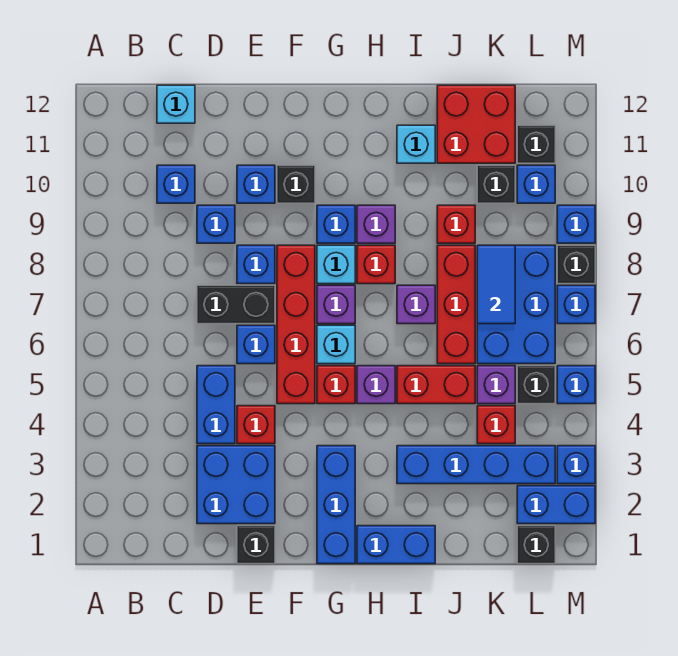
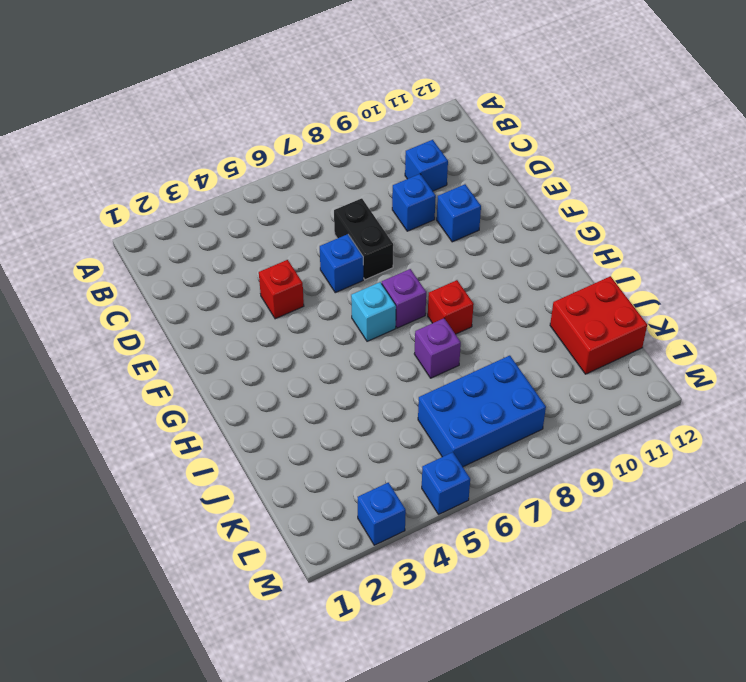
none -> cyan brick C12 level 1
none -> blue brick D2:E3 level 1
none -> blue brick D4:D5 level 1
none -> black brick E1 level 1

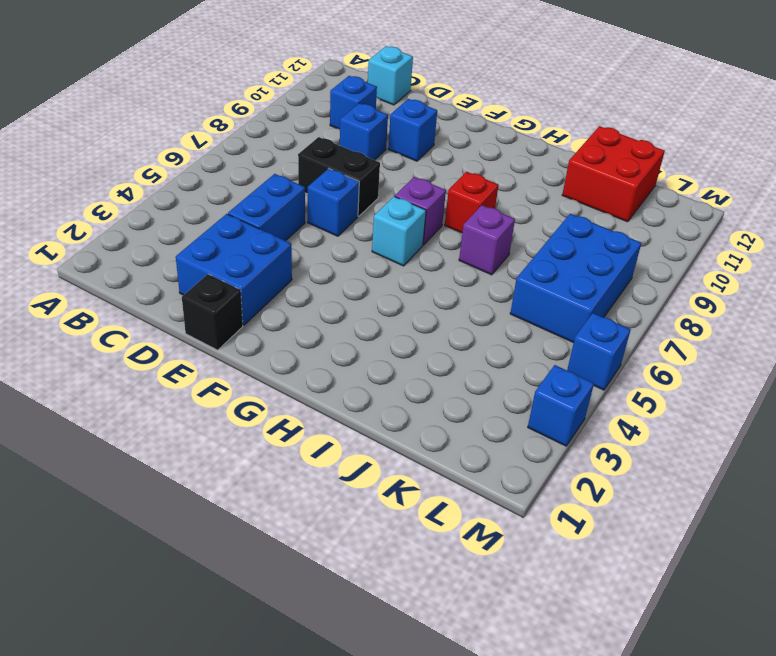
none -> red brick E4 level 1
none -> blue brick E8 level 1
none -> red brick F5:F8 level 1
none -> black brick F10 level 1

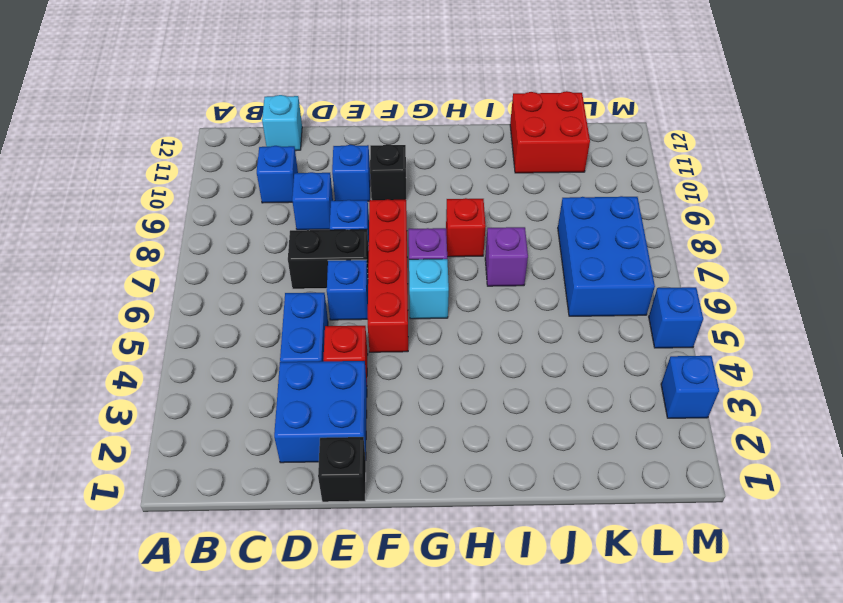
none -> blue brick G1:G3 level 1
none -> red brick G5 level 1
none -> cyan brick G8 level 1
none -> blue brick G9 level 1

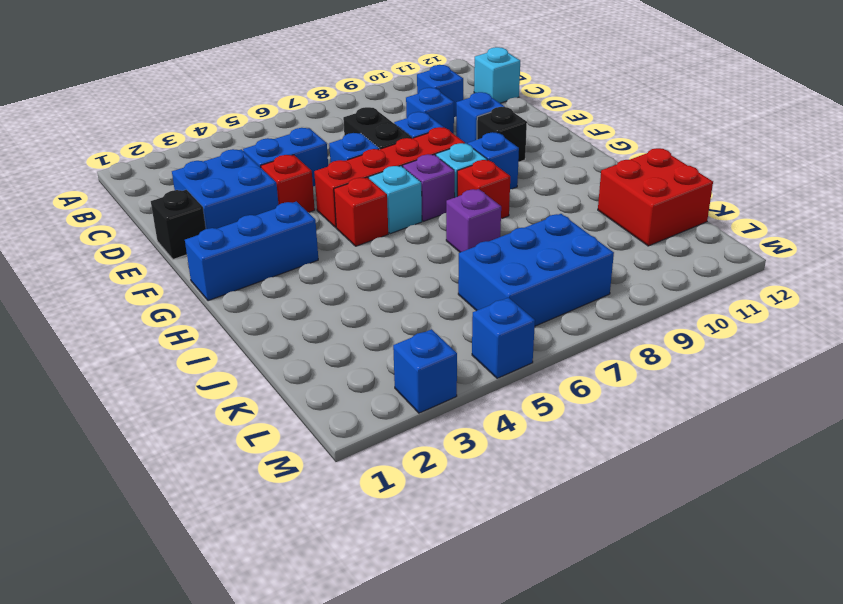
none -> blue brick H1:I1 level 1
none -> purple brick H5 level 1
none -> purple brick H9 level 1
none -> blue brick I3:L3 level 1

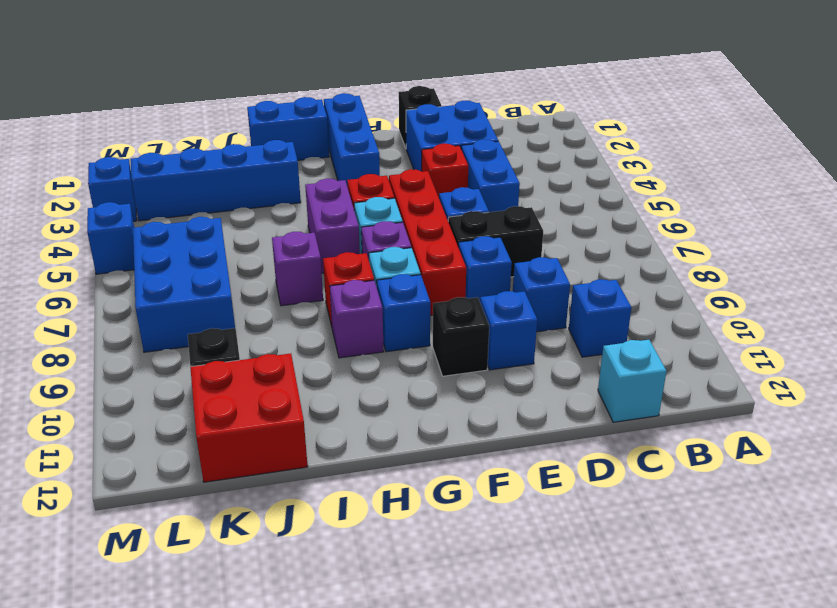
purple brick H5:H6 level 1 -> purple brick H5 level 1
none -> red brick I5:J5 level 1
none -> cyan brick I11 level 1
none -> red brick J6:J8 level 1
none -> red brick J9 level 1

